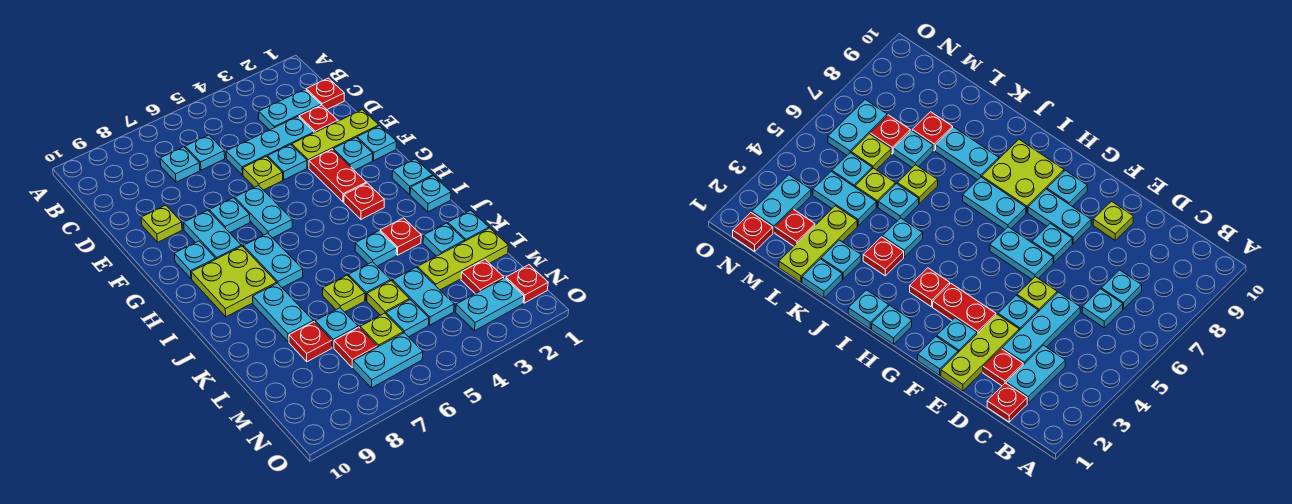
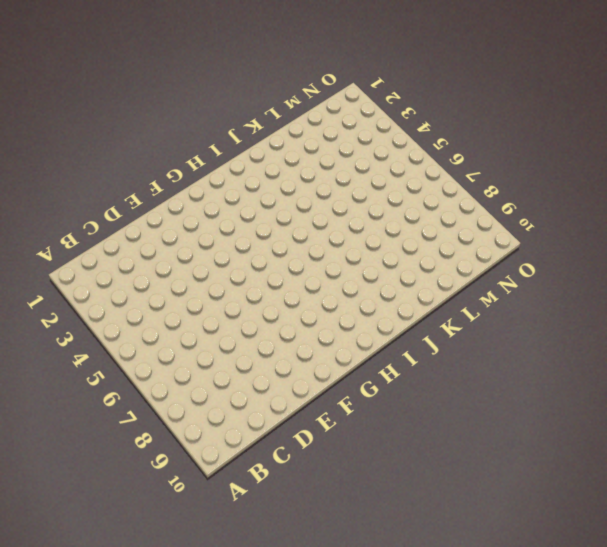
none -> red plate C1 level 1
none -> cyan plate C2:C3 level 1
none -> cyan plate C6 level 1
none -> cyan plate C7 level 1

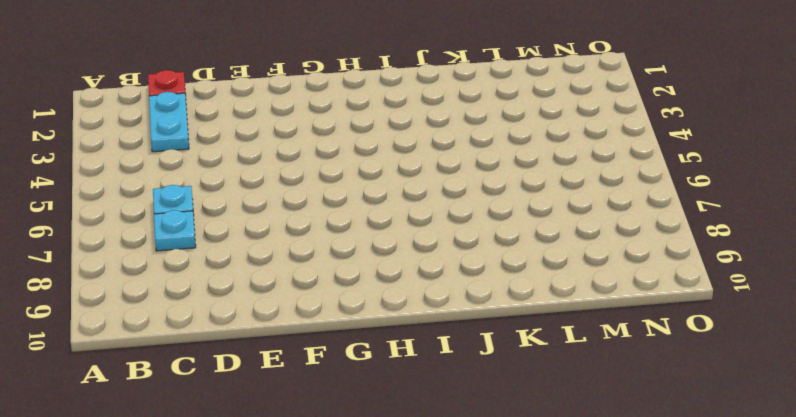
none -> red plate D2 level 1
none -> cyan plate D3:D5 level 1
none -> lime plate E1:E3 level 1
none -> cyan plate E4 level 1

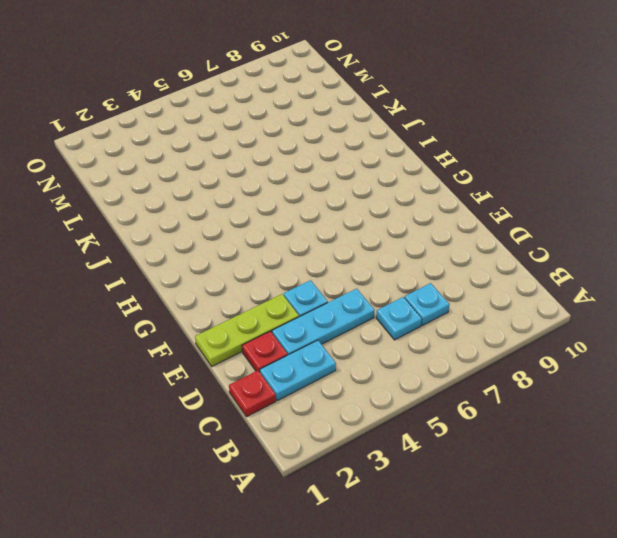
none -> lime plate E5 level 1
none -> lime plate E9 level 1
none -> cyan plate F1 level 1
none -> cyan plate F2 level 1

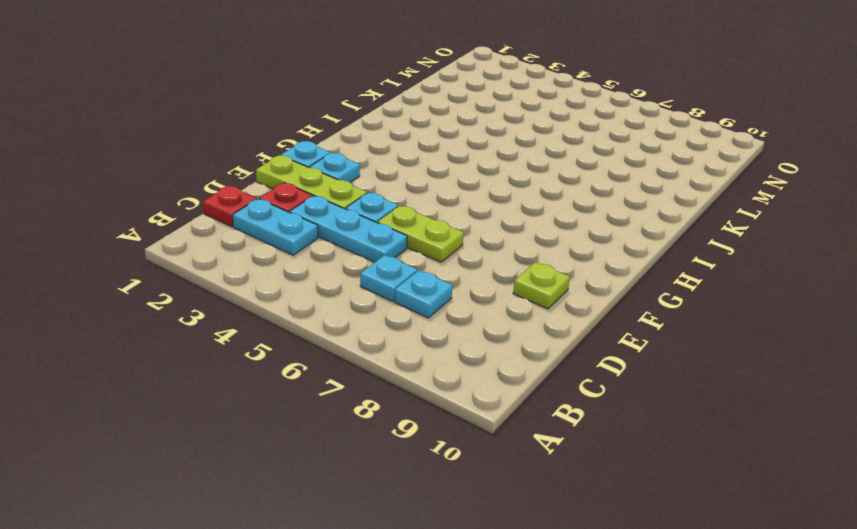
lime plate E5:E6 level 1 -> lime plate E5 level 1
none -> red plate F3:G3 level 1
none -> cyan plate F6:G6 level 1
none -> cyan plate F7 level 1
none -> cyan plate F8:G8 level 1

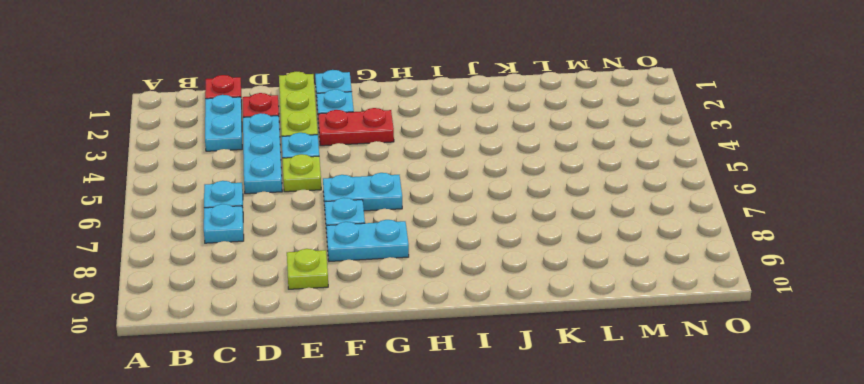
none -> cyan plate G9 level 1
none -> cyan plate H1 level 1
none -> red plate H3 level 1
none -> cyan plate H7:I7 level 1

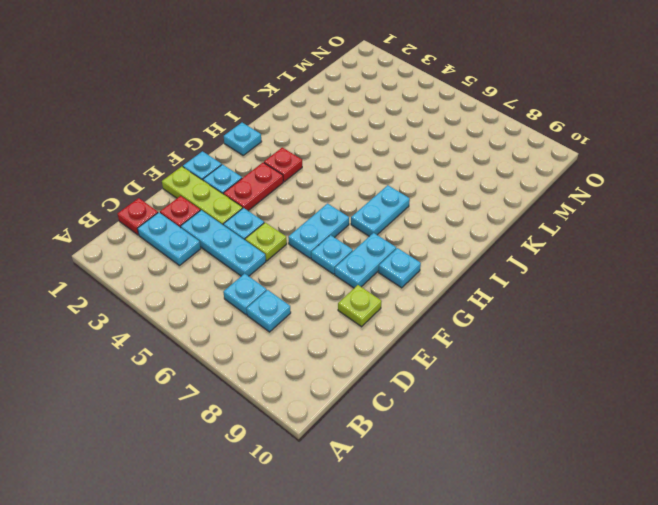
none -> lime plate H8:I9 level 1
none -> cyan plate I1 level 1
none -> red plate J3 level 1
none -> cyan plate J4 level 1

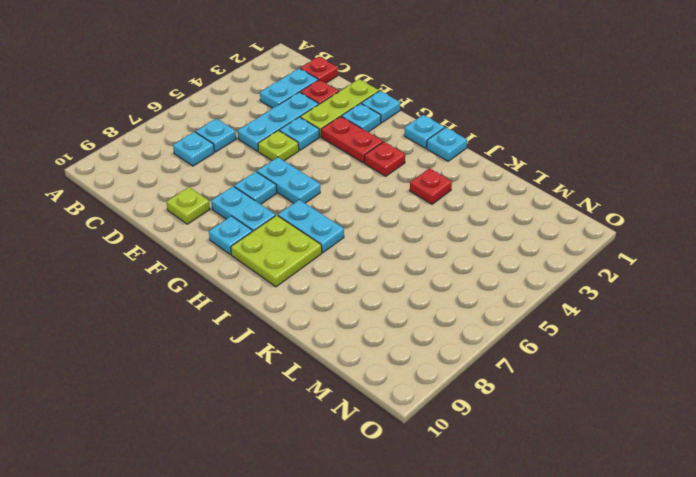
none -> cyan plate J4 level 1
none -> cyan plate J8:K8 level 1
none -> cyan plate K1 level 1
none -> cyan plate K2 level 1

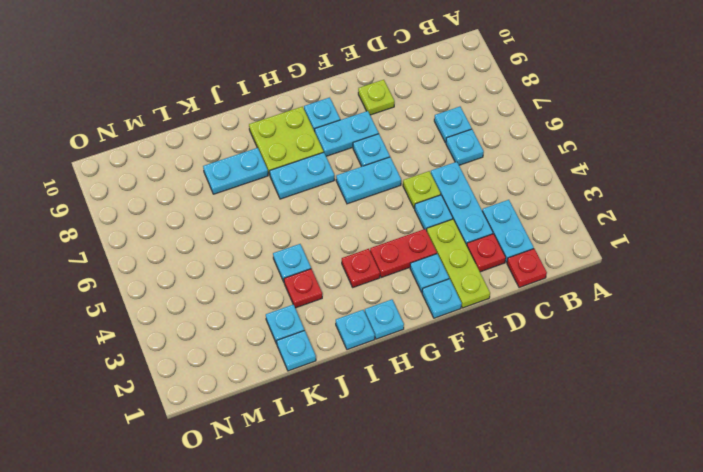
none -> cyan plate K5 level 1
none -> lime plate K6 level 1
none -> lime plate L1:L3 level 1
none -> cyan plate L4:M4 level 1

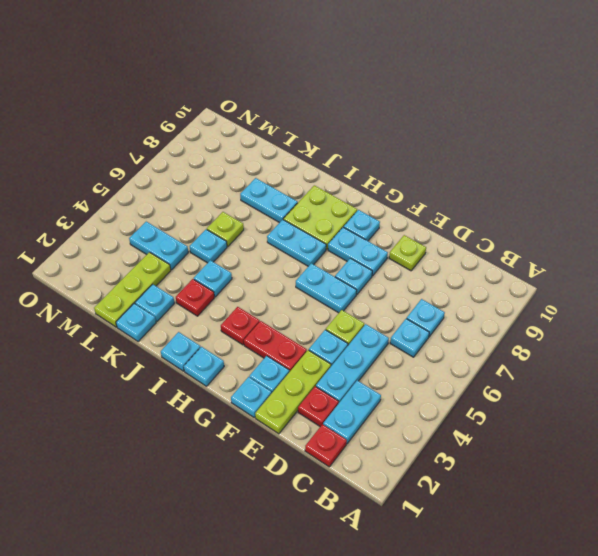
none -> lime plate L5 level 1
none -> cyan plate L7 level 1
none -> red plate L8 level 1
none -> red plate M2 level 1

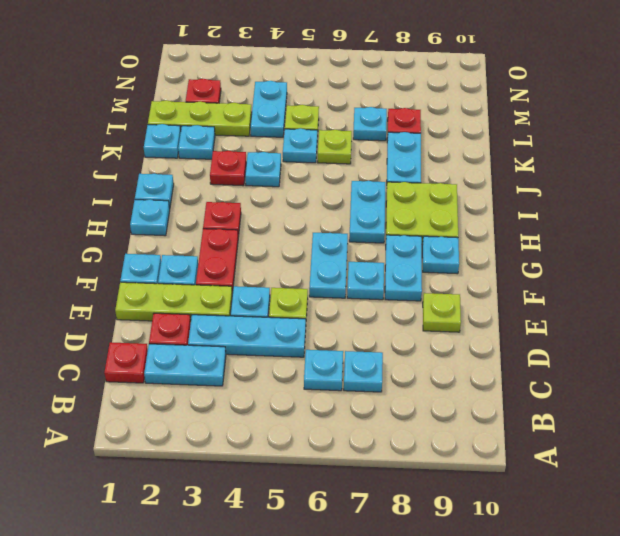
none -> cyan plate M5 level 1
none -> lime plate M6 level 1
none -> red plate M7 level 1
none -> red plate N1 level 1

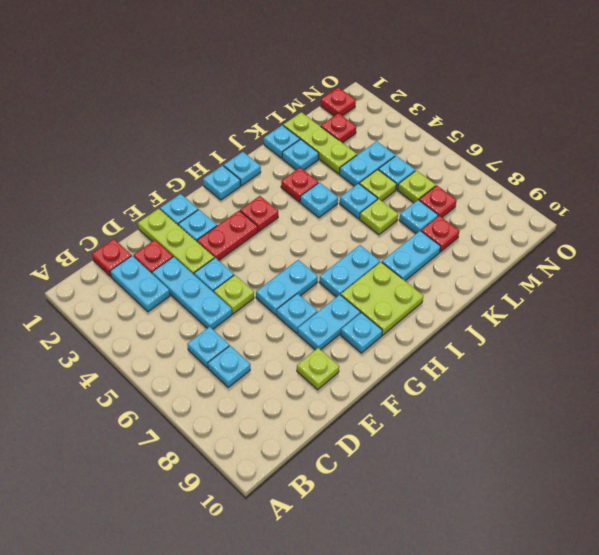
none -> cyan plate N2:N3 level 1
none -> cyan plate N6:N7 level 1

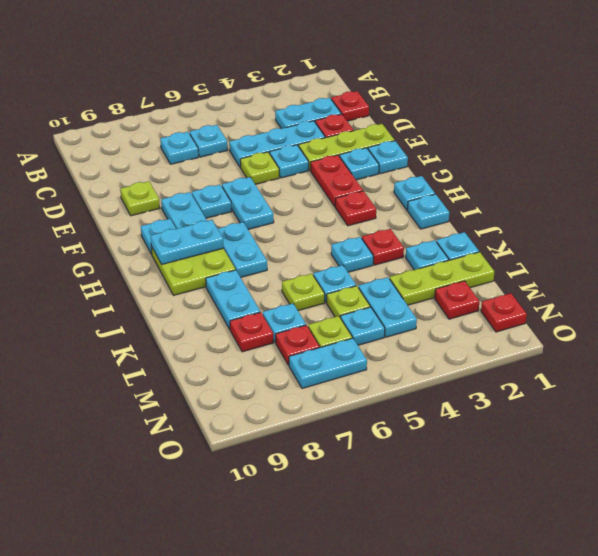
cyan plate H8:H9 level 2 -> cyan plate N2:N3 level 1

